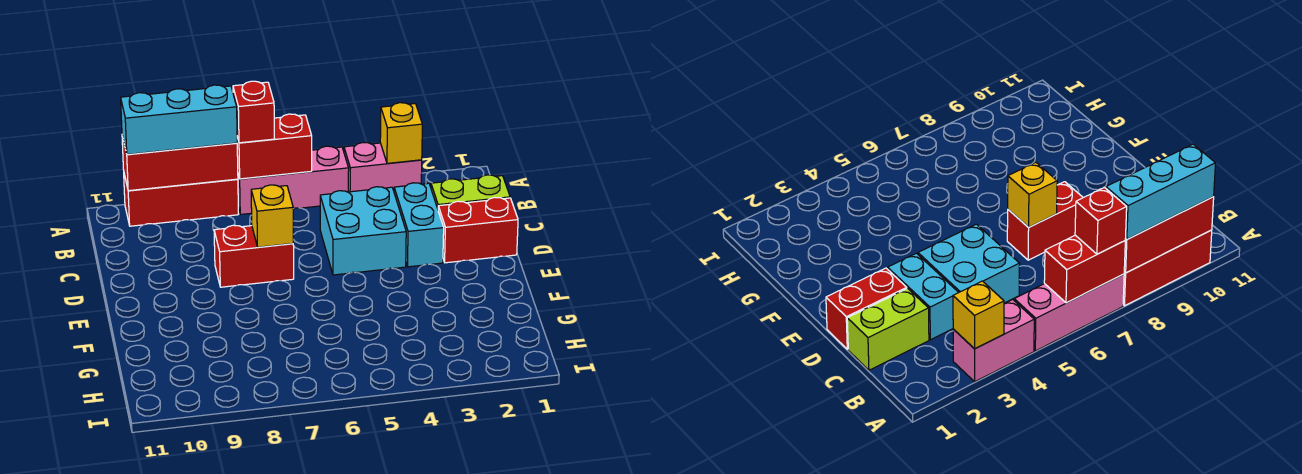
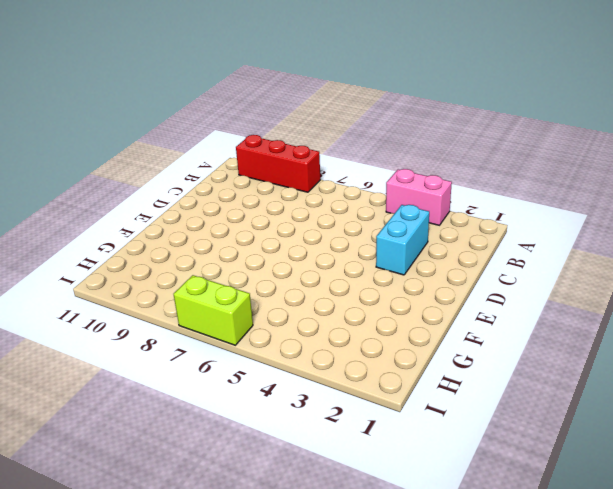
lime brick I6:I7 level 1 -> lime brick C1:C2 level 1
none -> pink brick A5:A7 level 1
none -> cyan brick C4:D5 level 1
none -> red brick D1:D2 level 1

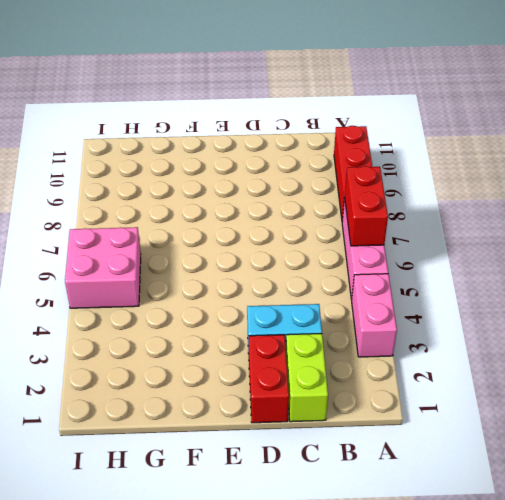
pink brick H5:I6 level 1 -> none
none -> cyan brick C4:D5 level 1
none -> red brick D7:D8 level 1
none -> yellow brick A3 level 2

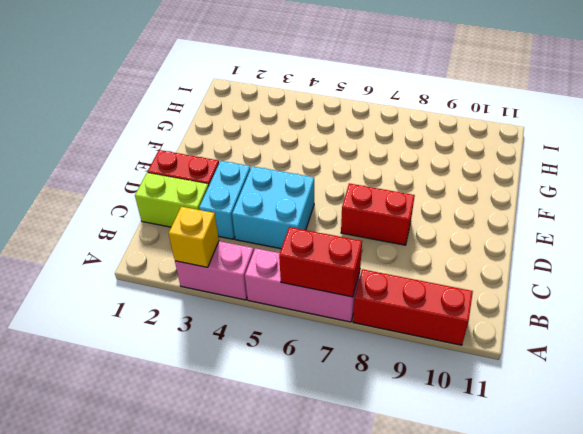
none -> red brick A8:A10 level 2
none -> yellow brick D7 level 2
none -> red brick A7 level 3

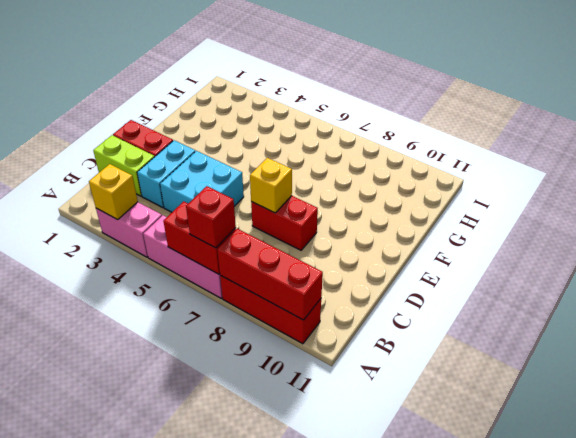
none -> cyan brick A8:A10 level 3

